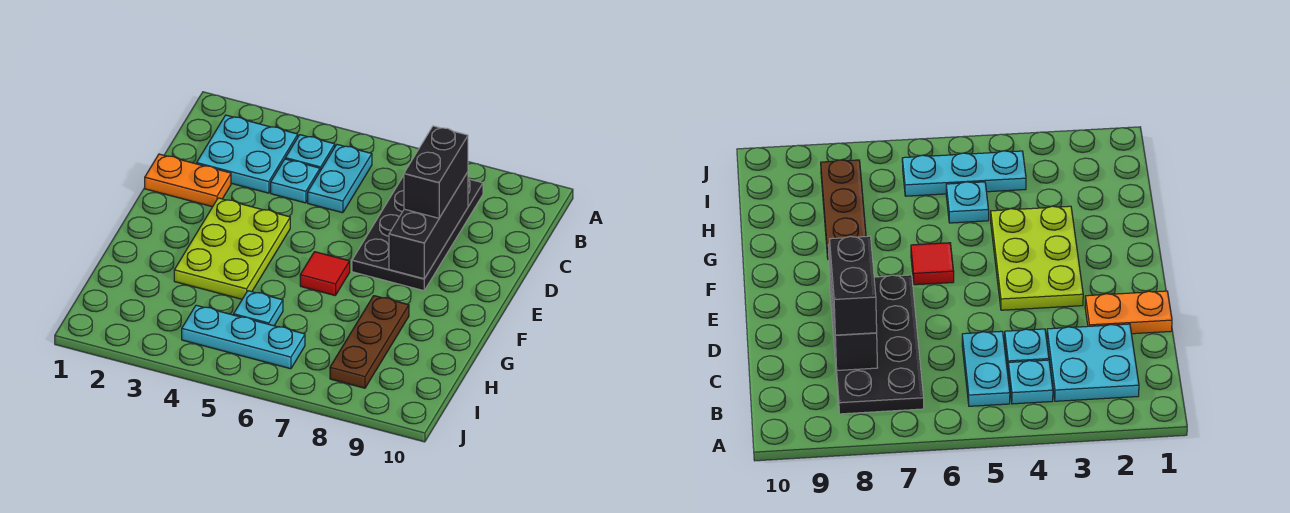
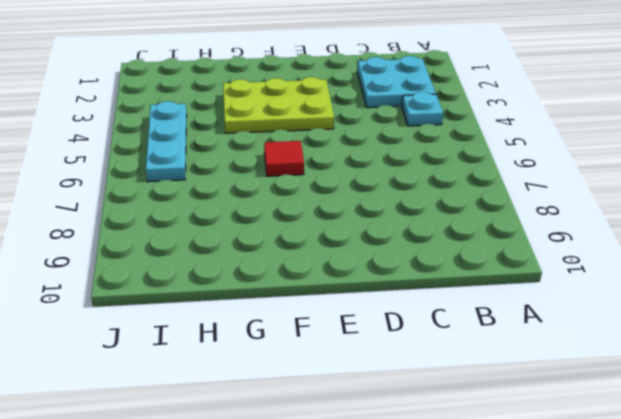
none -> cyan plate B5:C5 level 1
none -> black plate B7:E8 level 1
none -> cyan plate C4 level 1

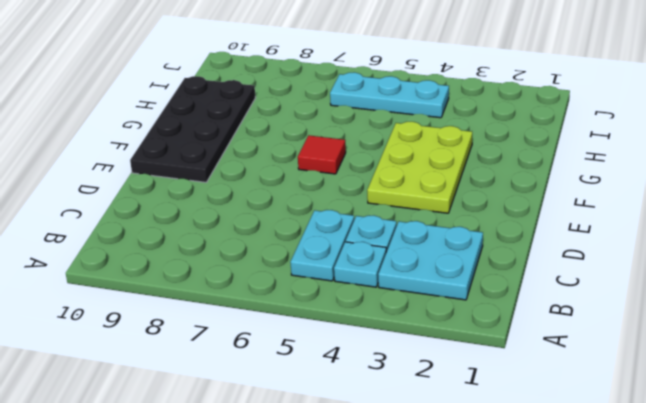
black plate E9:H10 level 1 -> black plate B7:E8 level 1
none -> orange plate D1:D2 level 1
none -> brown plate G8:I8 level 1
none -> cyan plate H5 level 1

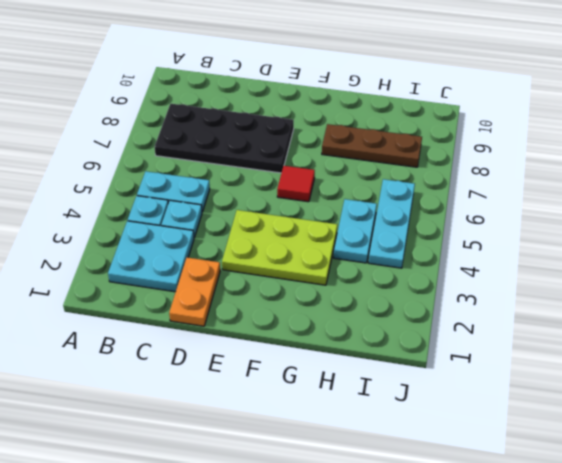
cyan plate H4:H5 level 1 -> cyan plate H5 level 1
none -> black brick C8:E8 level 2
none -> black brick C8:D8 level 3

